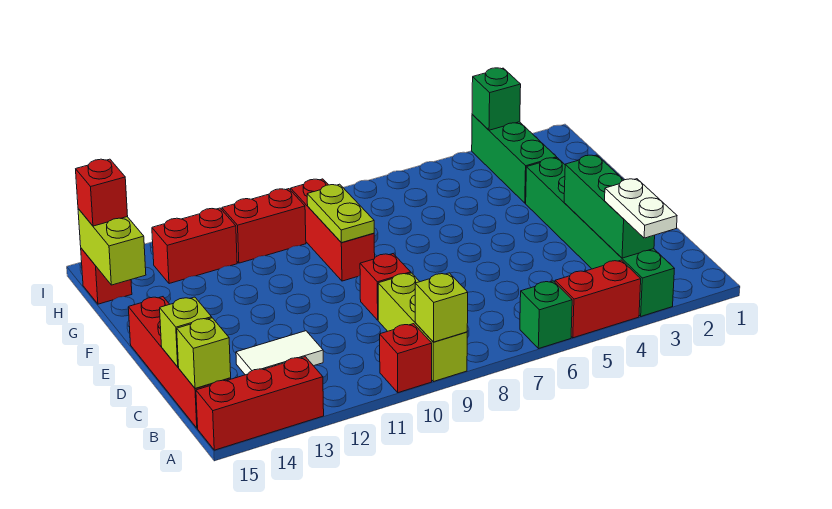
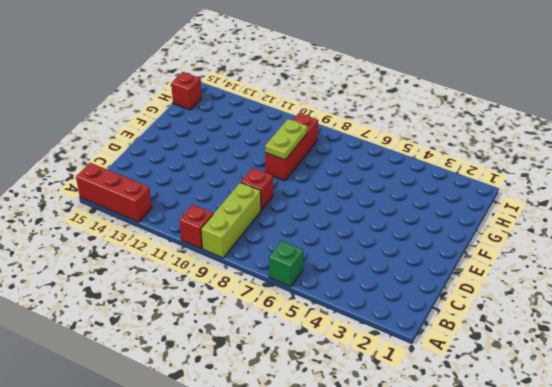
none -> green brick A3:F3 level 1
none -> red brick A4:A5 level 1
none -> red brick B15:E15 level 1

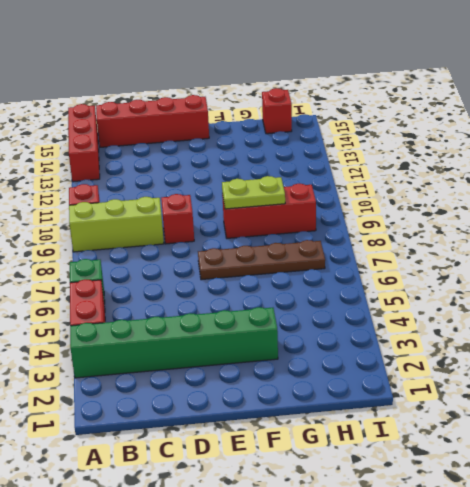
brown plate E7:H7 level 1 -> none
none -> white tile C12:C13 level 1
none -> green brick G3:I3 level 1
none -> red brick H10:H11 level 1

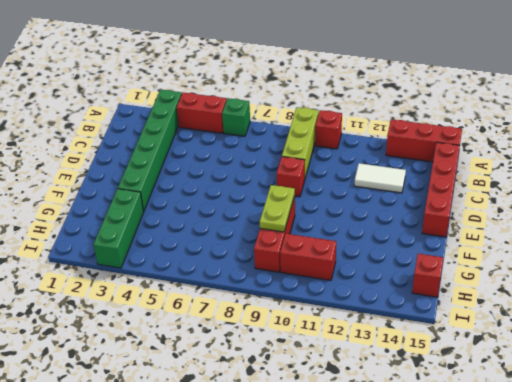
none -> red brick H12:H13 level 1
none -> lime brick A9 level 2
none -> green brick B3:D3 level 2

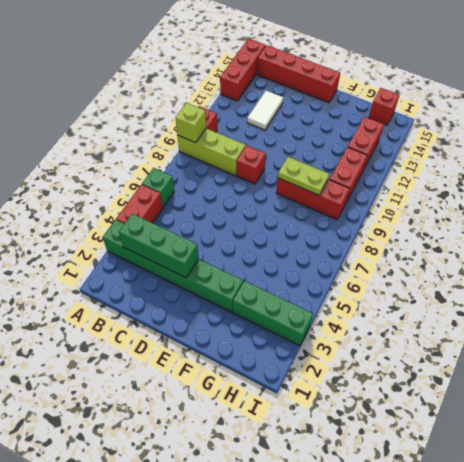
none -> lime brick B15 level 2
none -> lime brick C15 level 2
none -> lime brick G15:H15 level 2

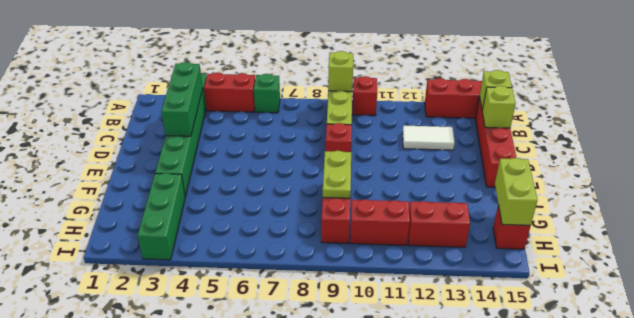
none -> green brick I3 level 2
none -> white plate A3:B3 level 3
none -> red brick H15 level 3

